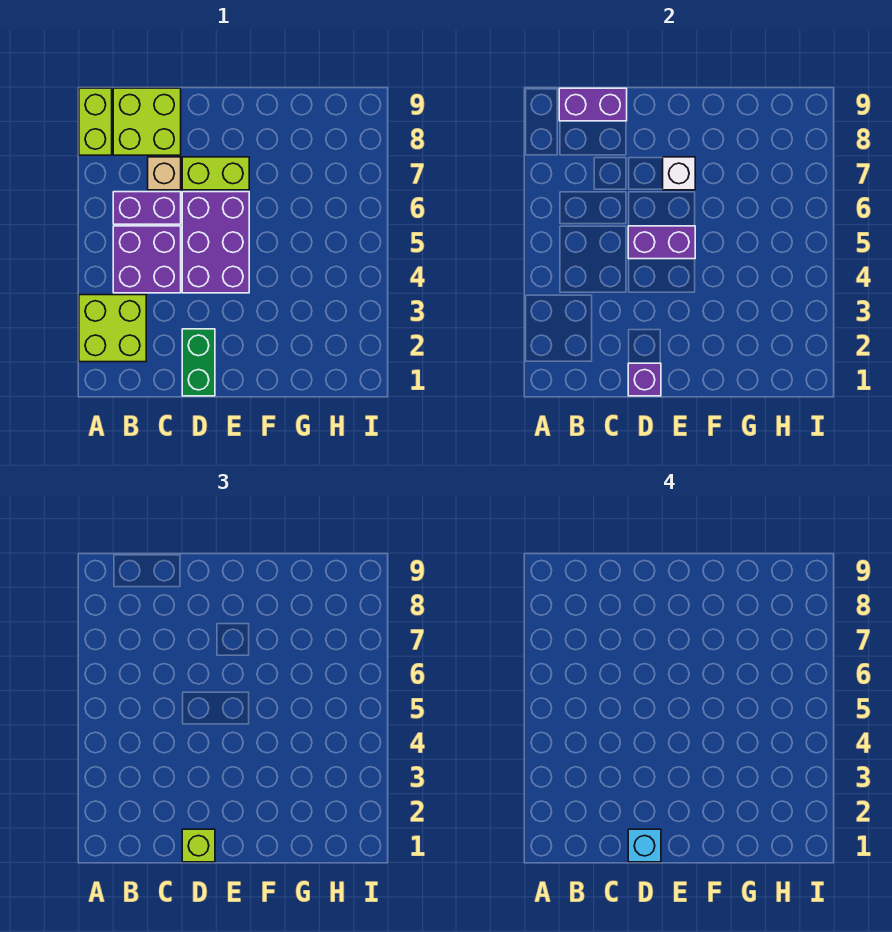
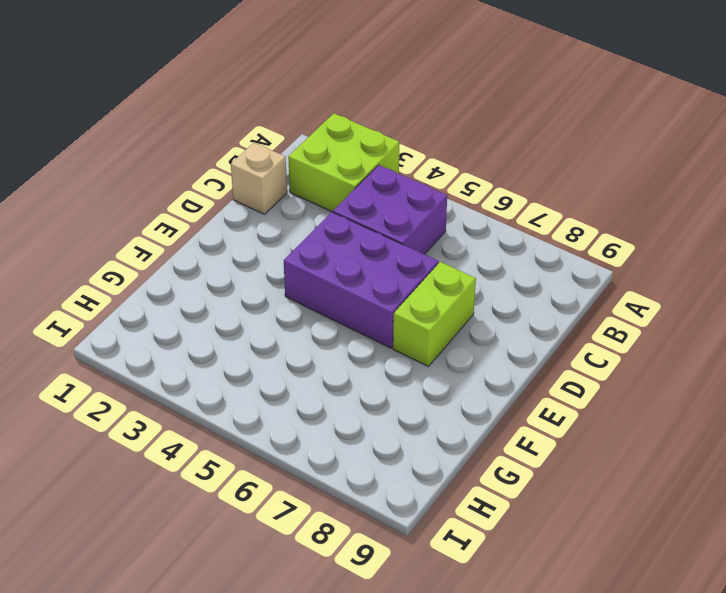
tan brick C1 level 1 -> tan brick C7 level 1
none -> lime brick A8:A9 level 1
none -> purple brick B6:C6 level 1
none -> lime brick B8:C9 level 1

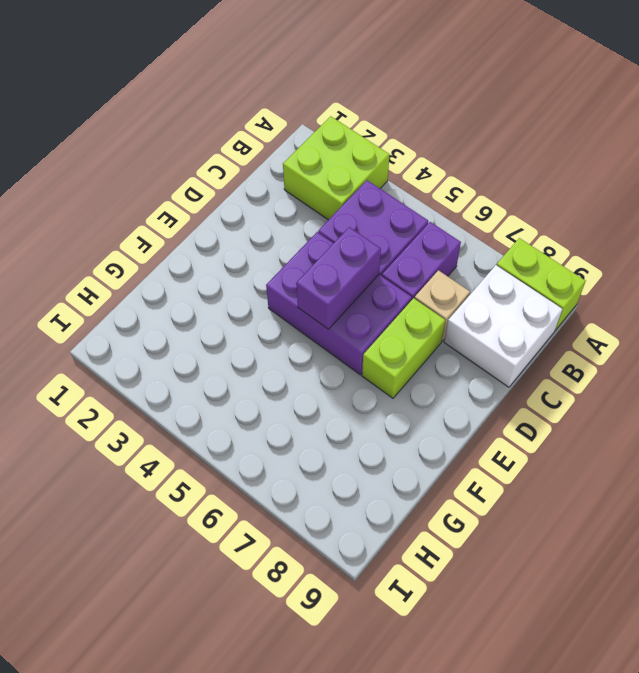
white brick B8:C9 level 1 -> lime brick B8:C9 level 1
none -> green brick D1:D2 level 1
none -> purple brick B9:C9 level 2
none -> purple brick D1 level 2

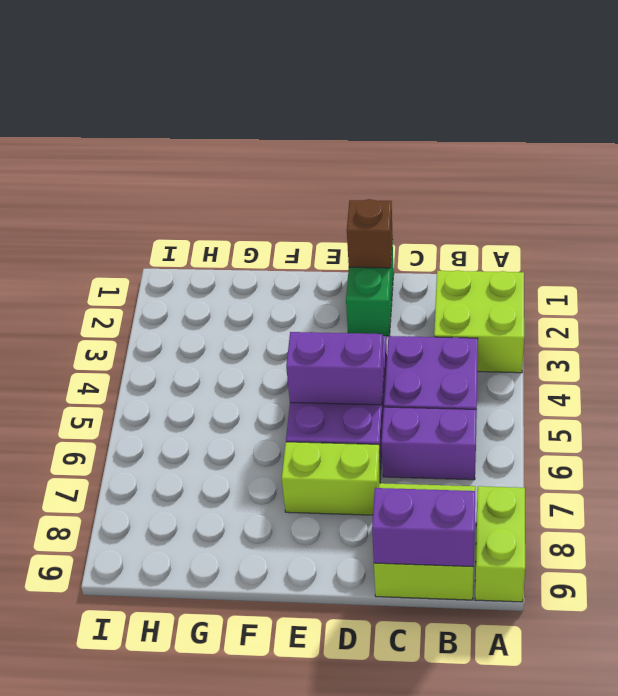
brown brick D1 level 2 -> purple brick D1 level 2
none -> tan brick C7 level 1
none -> white brick E7 level 2
none -> lime brick D1 level 3

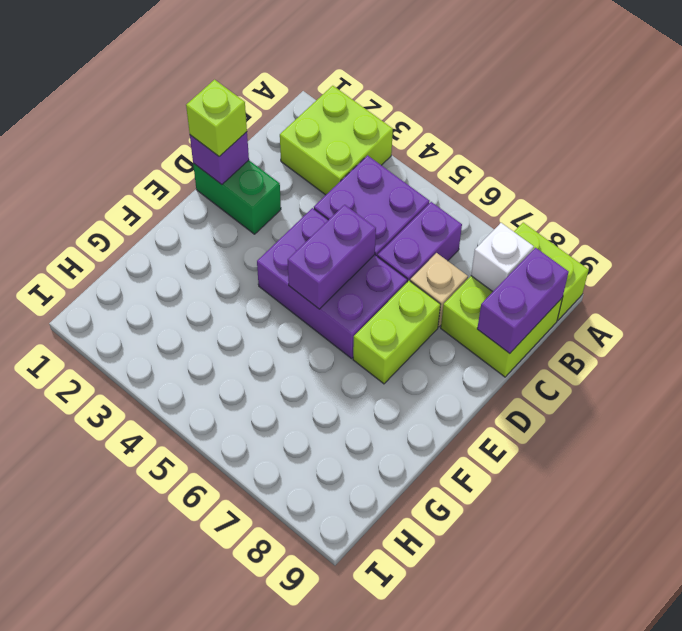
white brick B8 level 2 -> white brick E7 level 2
none -> cyan brick D1 level 4

